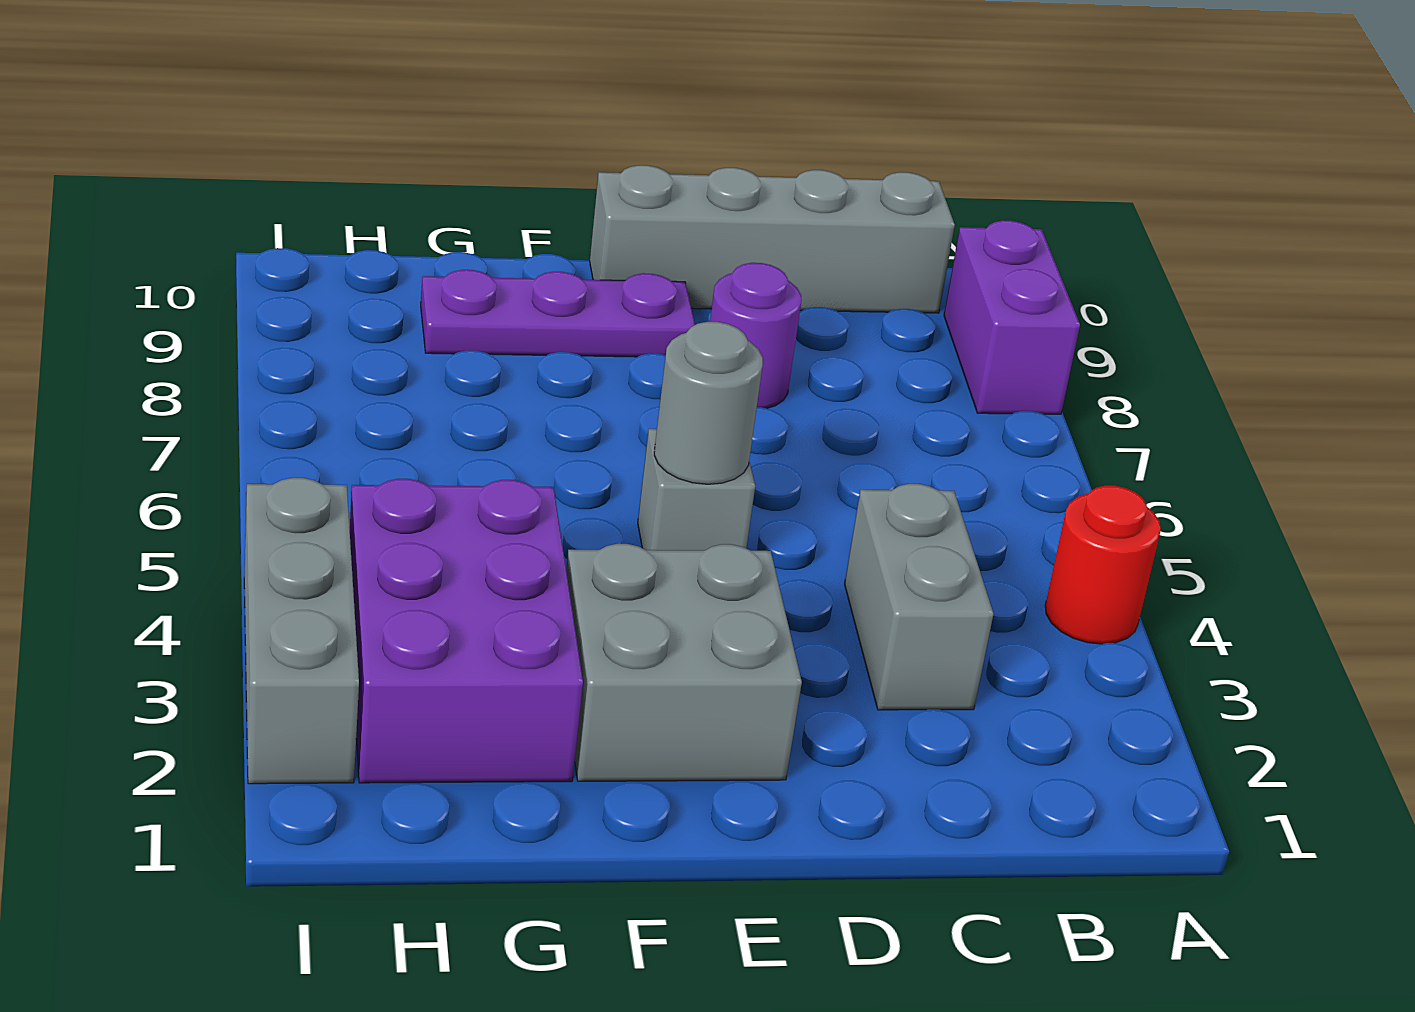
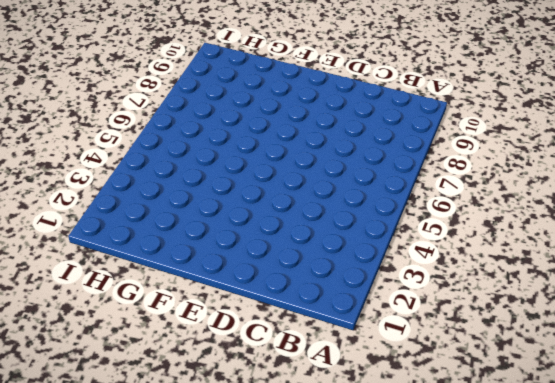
none -> red round brick A4 level 1
none -> purple brick A8:A9 level 1

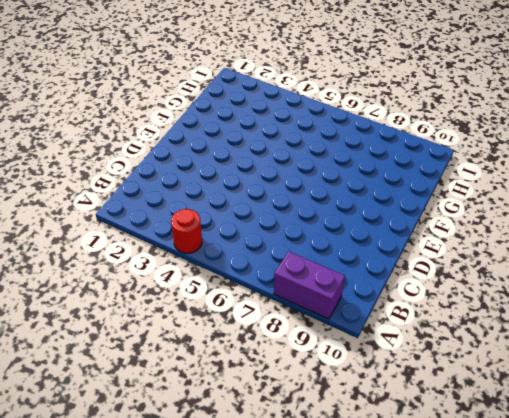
none -> grey brick B10:E10 level 1
none -> grey brick C3:C4 level 1

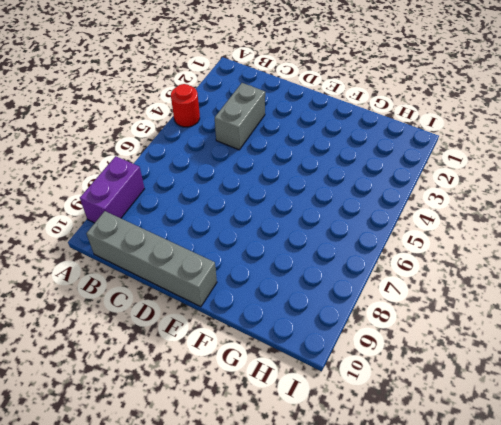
none -> purple round brick D8 level 1
none -> grey brick E2:F3 level 1

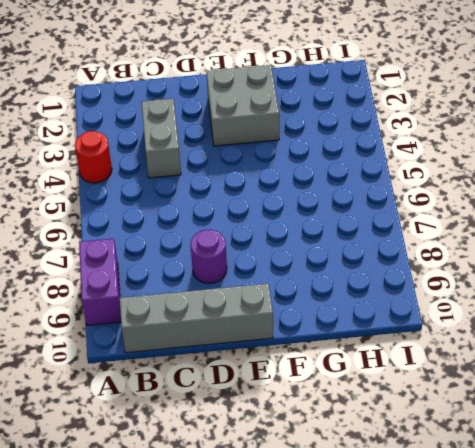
none -> grey brick E5 level 1
none -> purple plate E9:G9 level 1

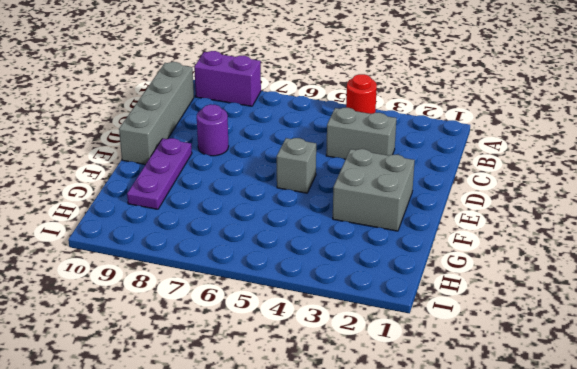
none -> purple brick G2:H4 level 1
none -> grey brick I2:I4 level 1

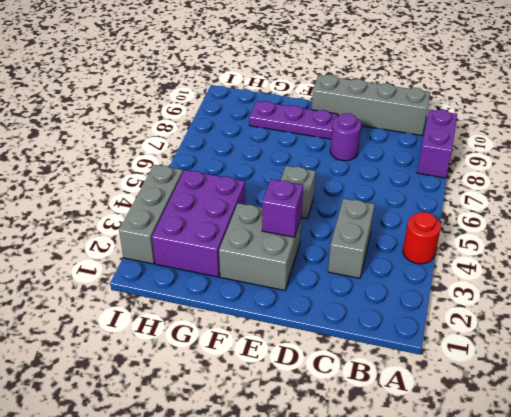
purple brick E3 level 2 -> none
none -> grey round brick E5 level 2

